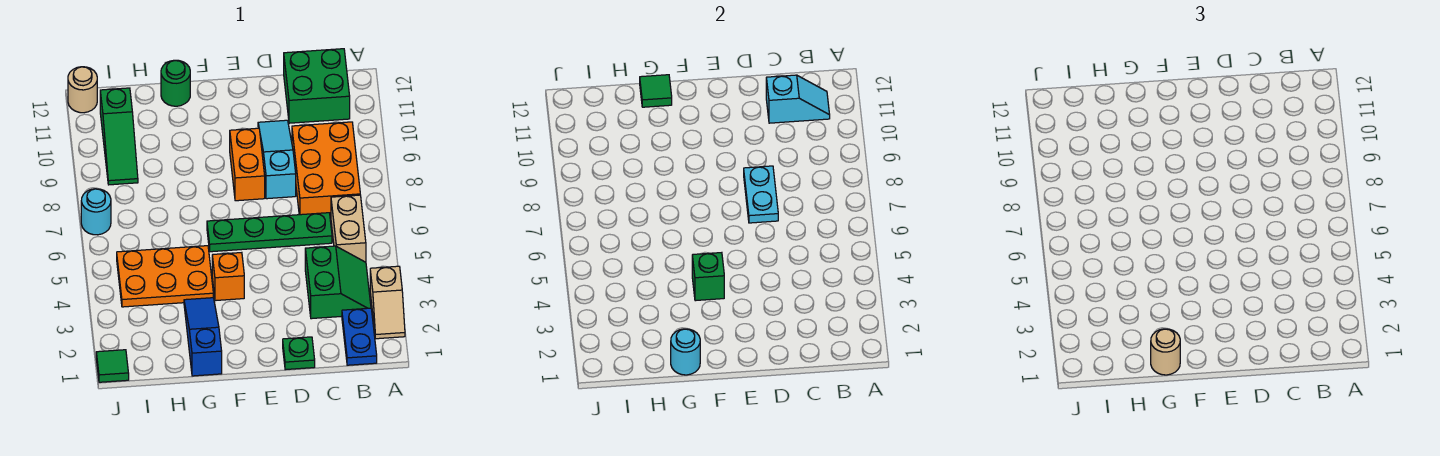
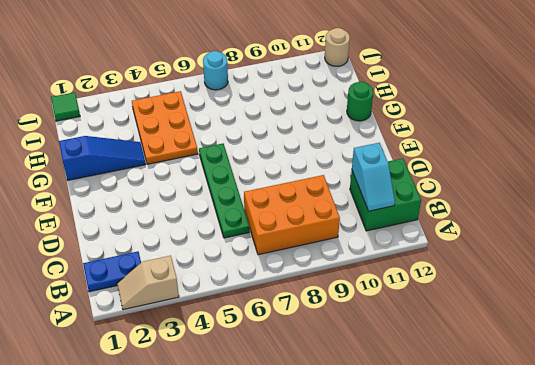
none -> green slope B3:C4 level 1 top C
none -> tan brick B5:B6 level 1
none -> green plate D1 level 1

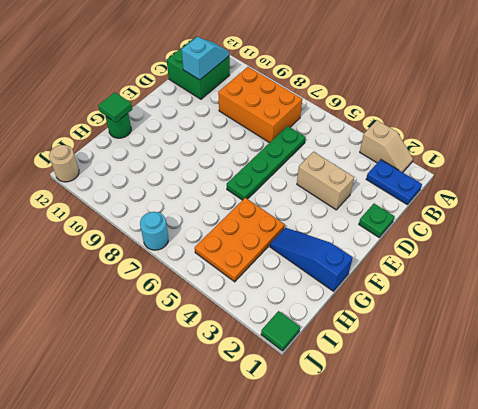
tan brick D3:D4 level 1 -> tan brick B5:B6 level 1
none -> green slope B3:C4 level 1 top C
none -> cyan slope D8:D10 level 1 top 8
none -> orange brick E8:E9 level 1

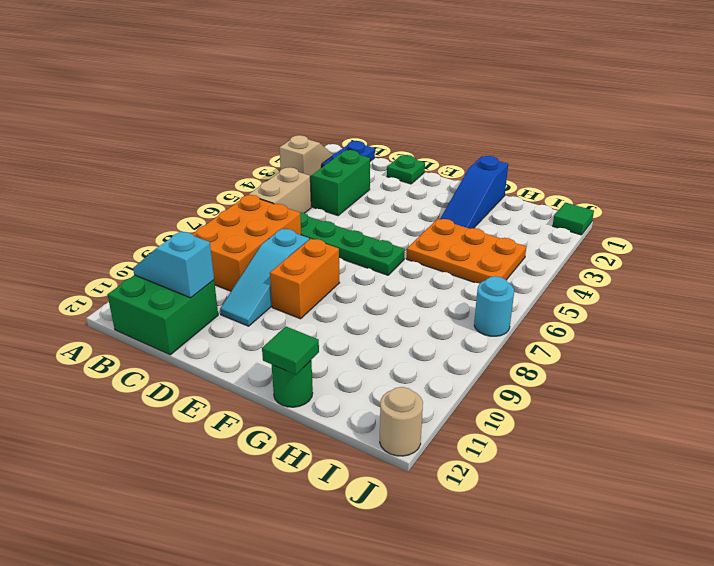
none -> orange brick F4 level 1
none -> green slope I9:I11 level 1 top 11
none -> cyan plate D7:D8 level 2

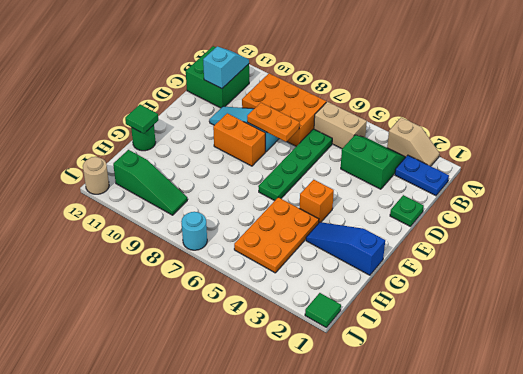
orange plate D7:D8 level 2 -> cyan plate D7:D8 level 2
none -> green brick F4 level 2
none -> cyan round brick G1 level 2
none -> tan round brick G1 level 3

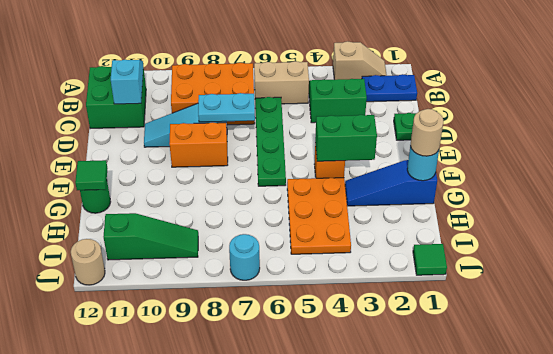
green brick F3:F4 level 2 -> green brick F4 level 2

